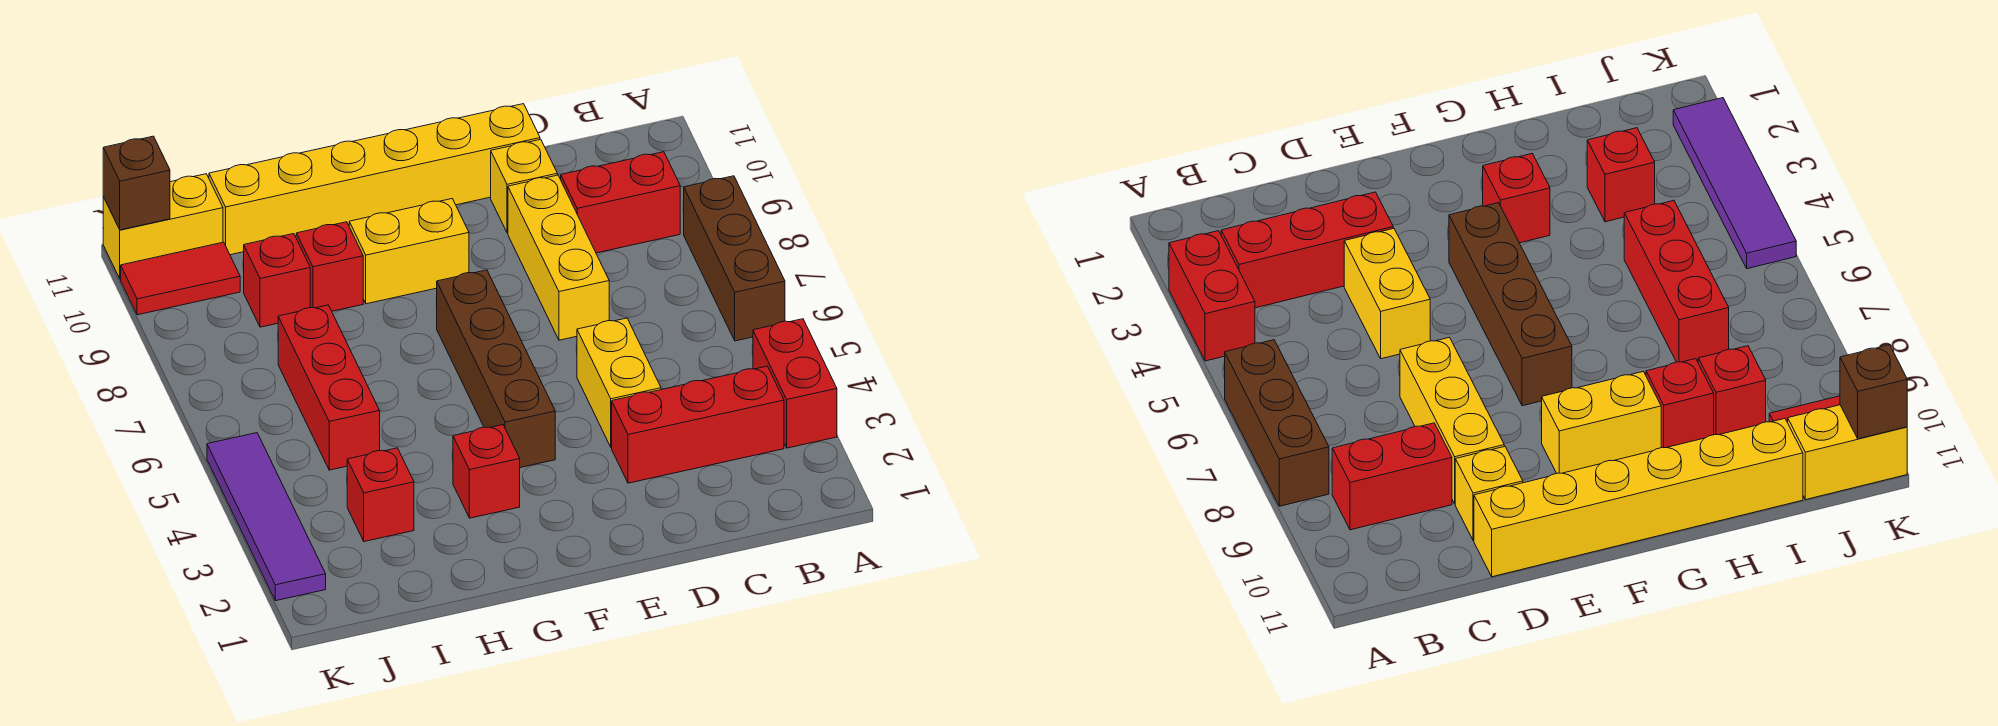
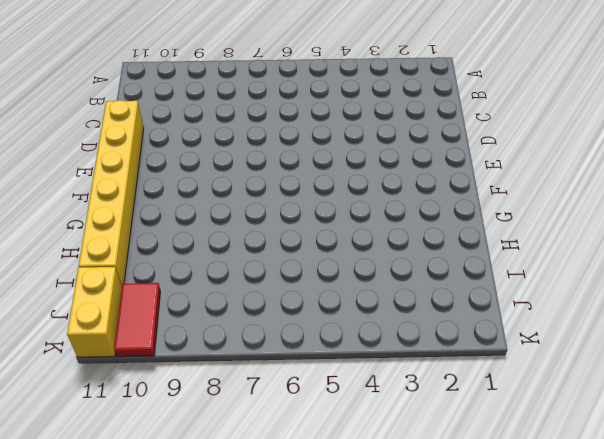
none -> red brick A3:A4 level 1
none -> brown brick A6:A8 level 1
none -> red brick B3:D3 level 1

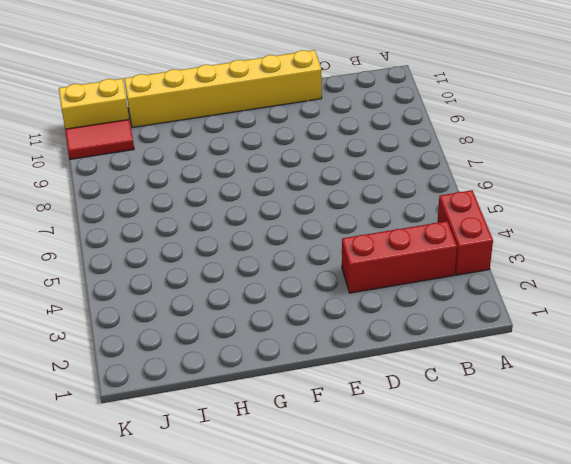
none -> brown brick A6:A8 level 1
none -> red brick B9:C9 level 1
none -> yellow brick D4:D5 level 1

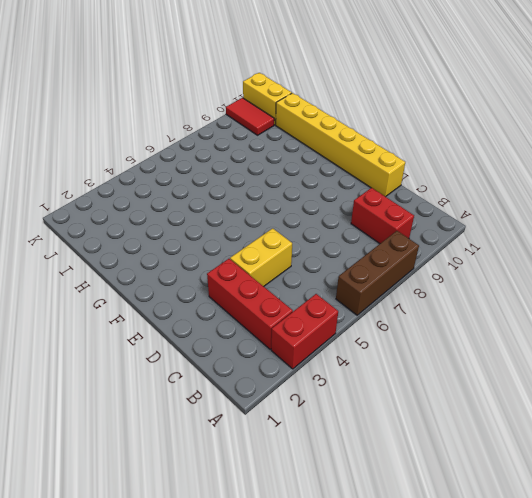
none -> yellow brick D7:D9 level 1
none -> yellow brick D10 level 1
none -> brown brick F4:F7 level 1

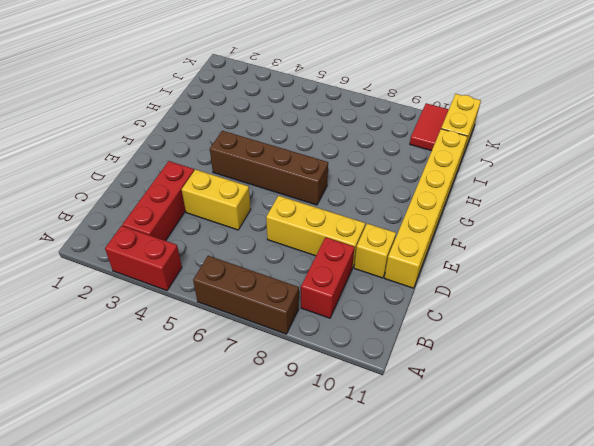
none -> yellow brick F9:G9 level 1
none -> red brick G3 level 1
none -> red brick H9 level 1

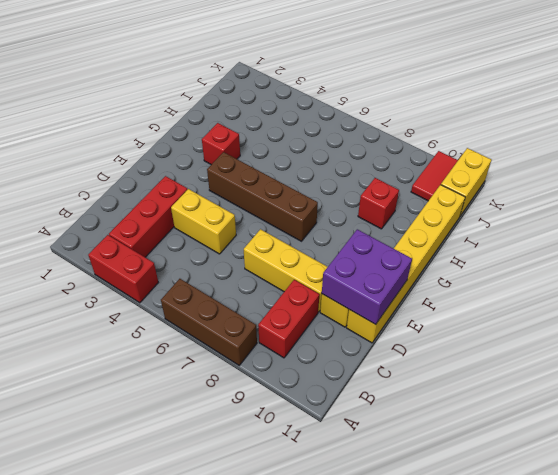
purple brick D10:E11 level 2 -> none
none -> yellow brick F9:G9 level 1
none -> red brick I3 level 1
none -> red brick I5:I7 level 1

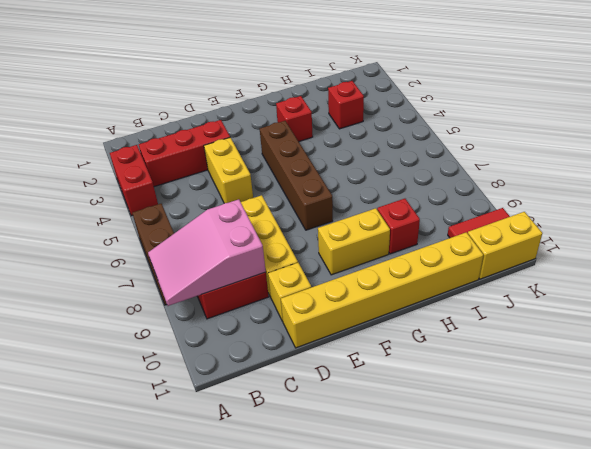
pink slope A8:C9 level 2 top C -> none
none -> red brick I5:I7 level 1
none -> red brick I9 level 1
none -> purple tile K2:K5 level 1

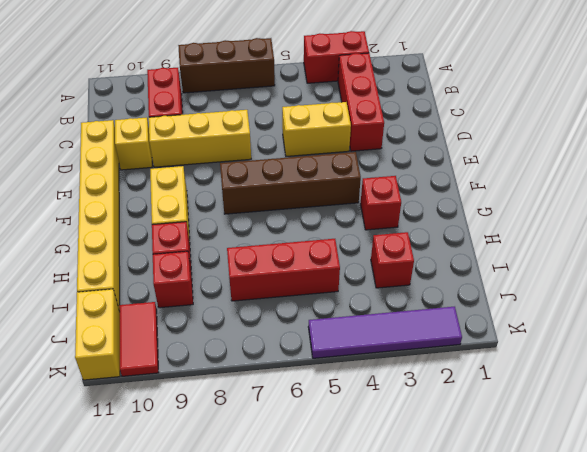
none -> brown brick K11 level 2

